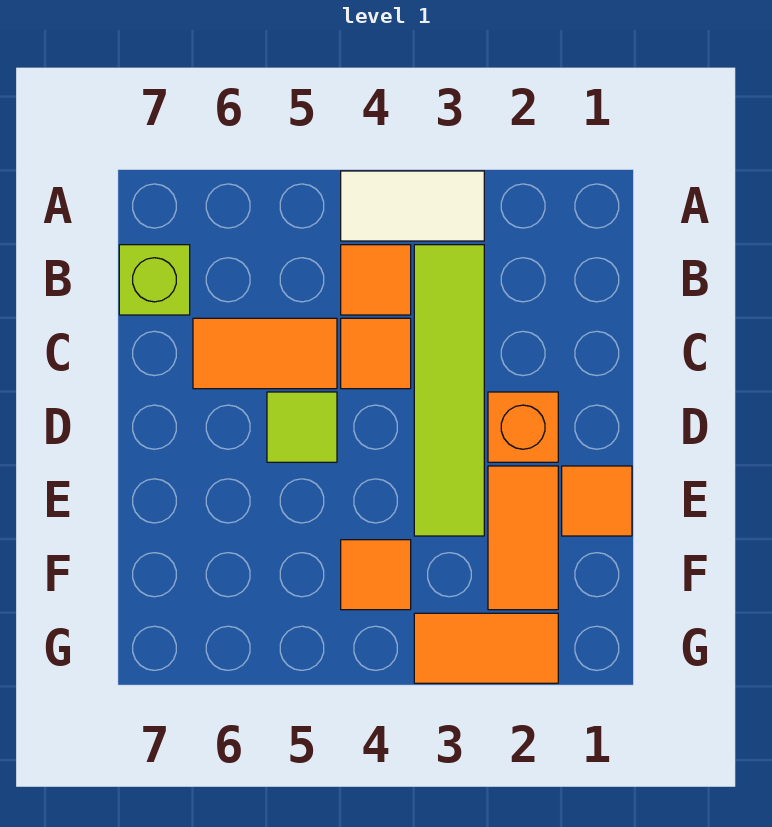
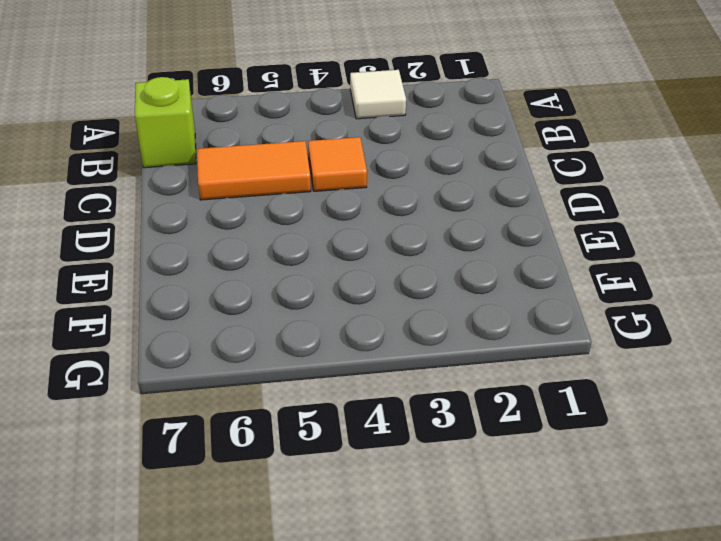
white tile A3 level 1 -> white tile A3:A4 level 1
none -> lime tile B3:E3 level 1
none -> orange tile B4 level 1
none -> orange brick D2 level 1

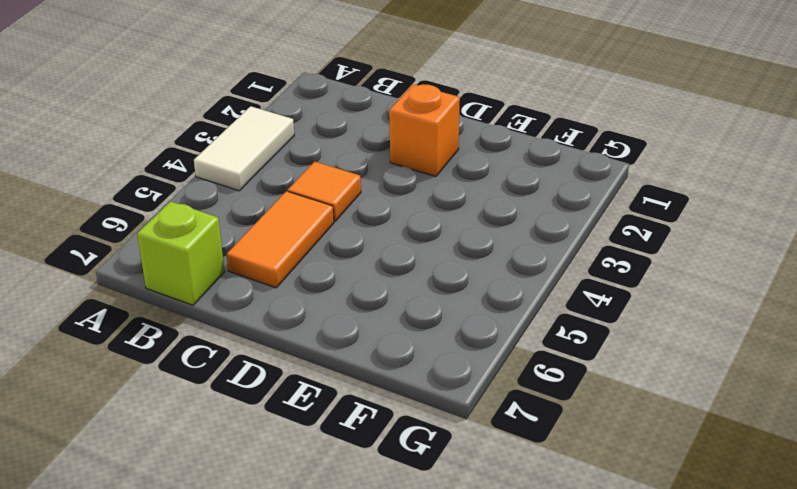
none -> lime tile B3:E3 level 1
none -> orange tile B4 level 1
none -> lime tile D5 level 1

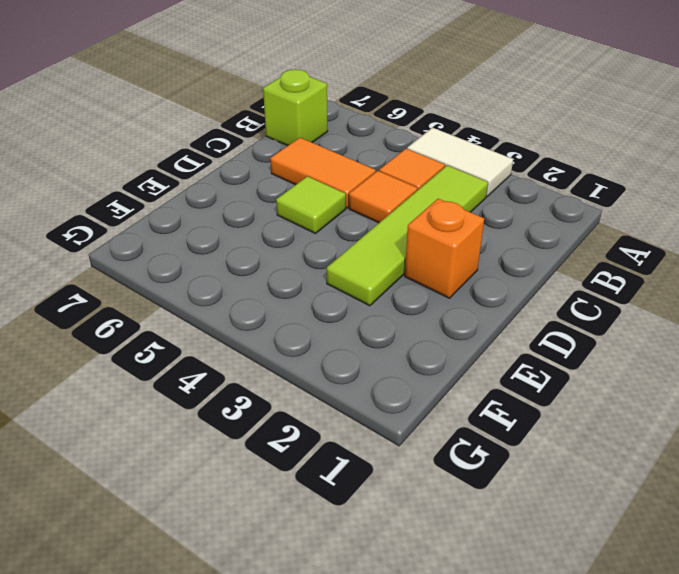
none -> orange tile E1 level 1
none -> orange tile E2:F2 level 1
none -> orange tile F4 level 1

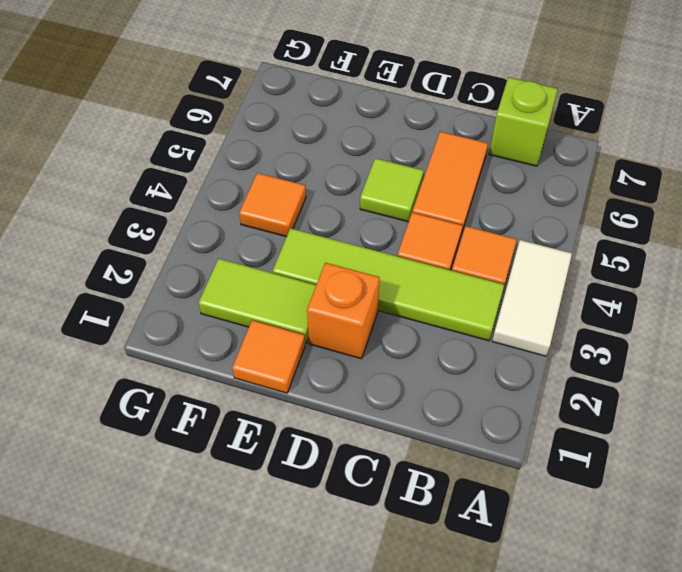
lime tile E2:F2 level 1 -> orange tile E2:F2 level 1
none -> orange tile G2:G3 level 1

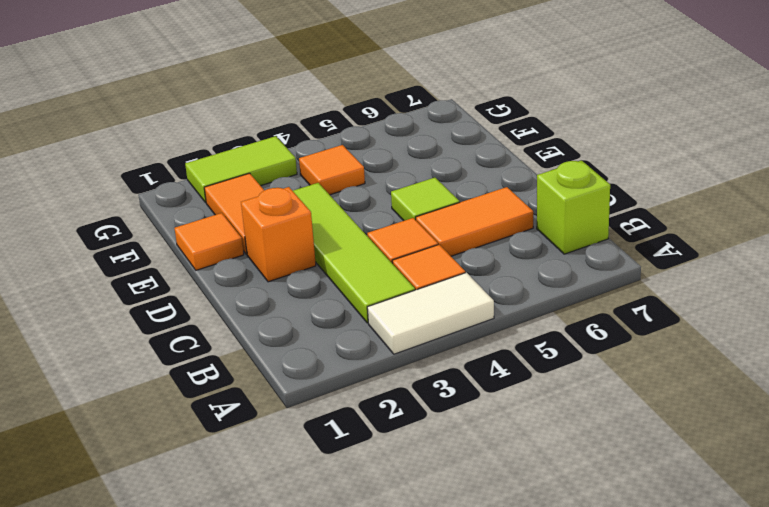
lime tile G2:G3 level 1 -> orange tile G2:G3 level 1

